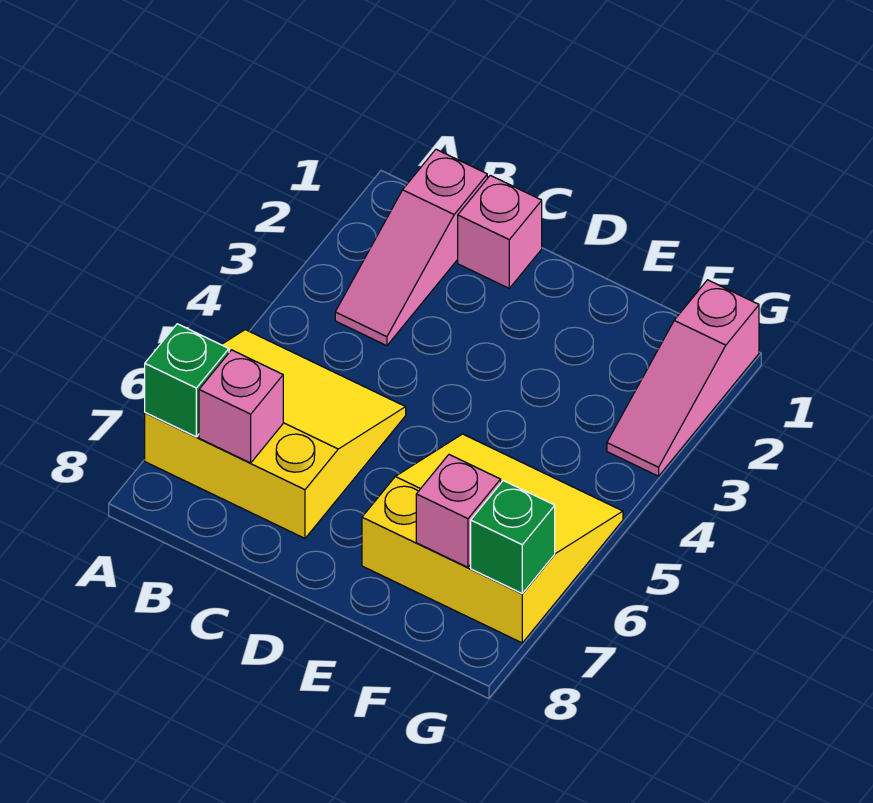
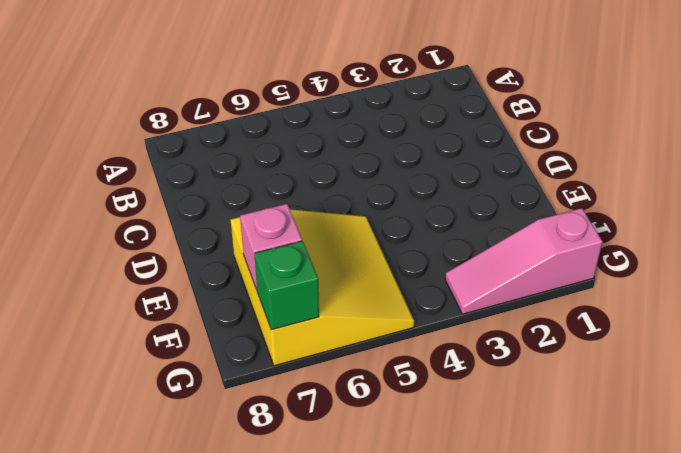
none -> yellow slope A5:C7 level 1 top 7
none -> pink slope B1:B3 level 1 top 1

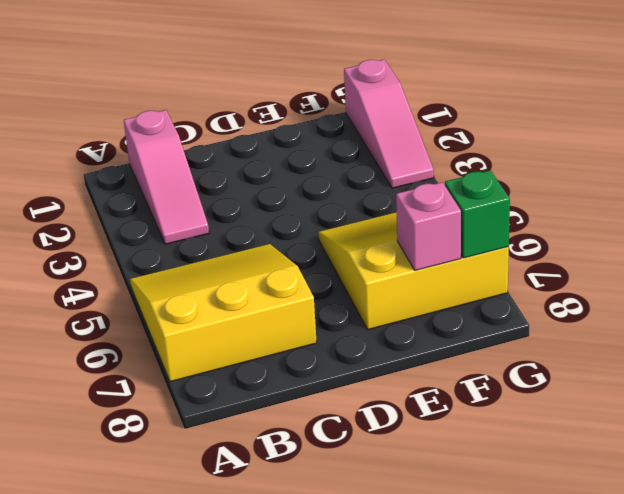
none -> pink brick C1 level 1
none -> green brick A7 level 2

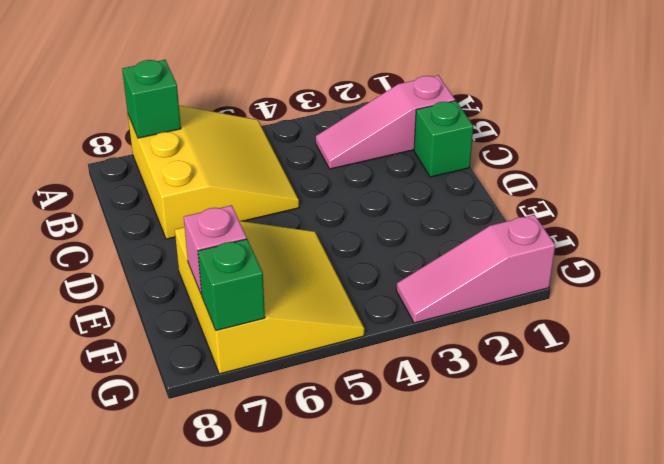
green brick C1 level 1 -> pink brick C1 level 1
none -> pink brick B7 level 2

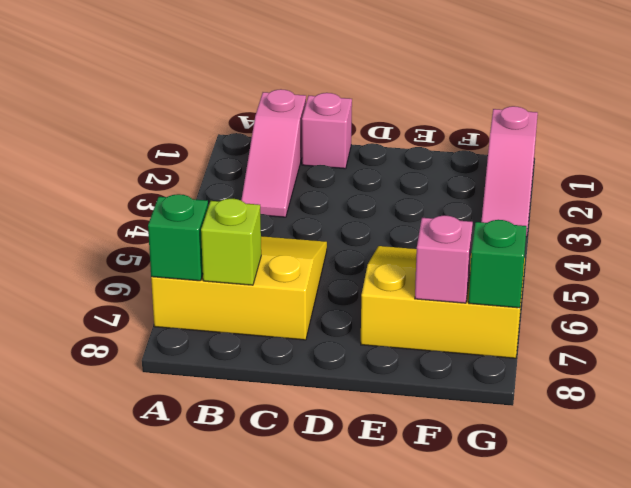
lime brick B7 level 2 -> pink brick B7 level 2

